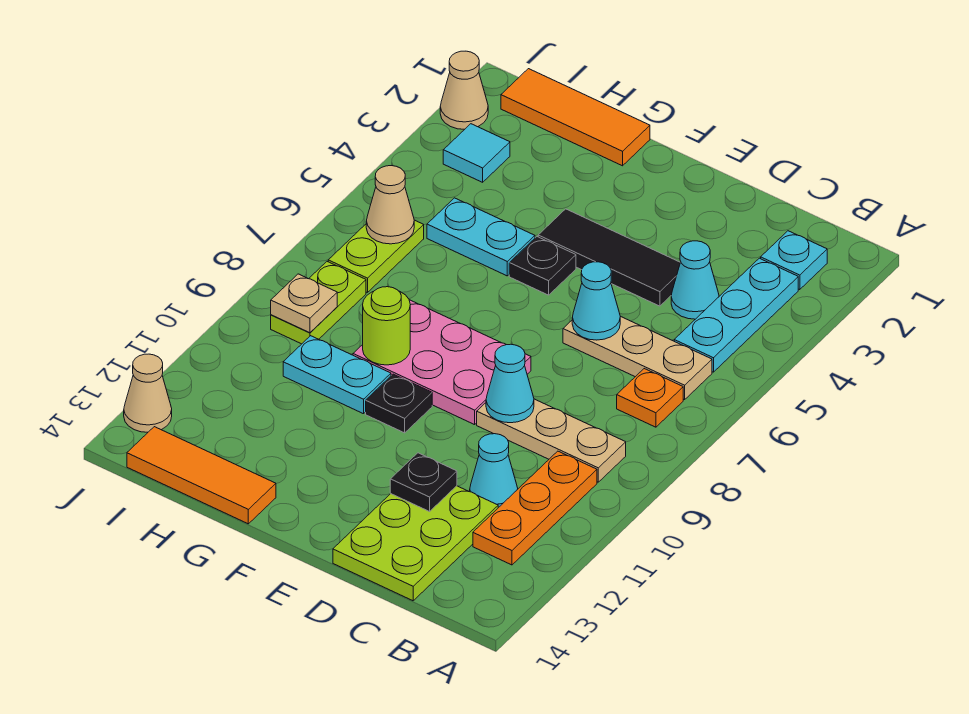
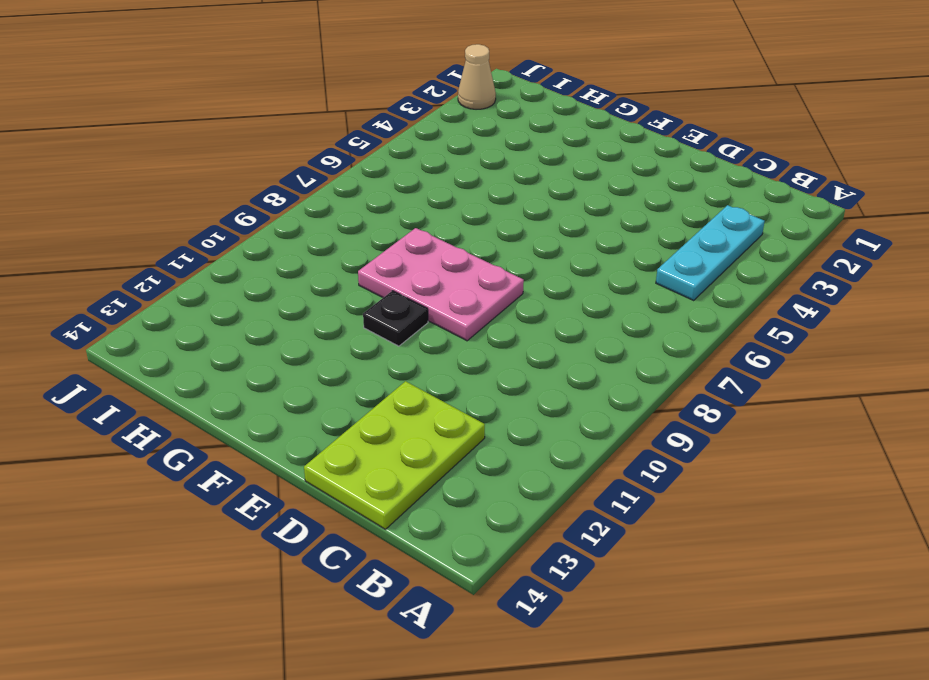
none -> cyan plate B2 level 1
none -> tan plate B6:D6 level 1
none -> orange plate B7 level 1

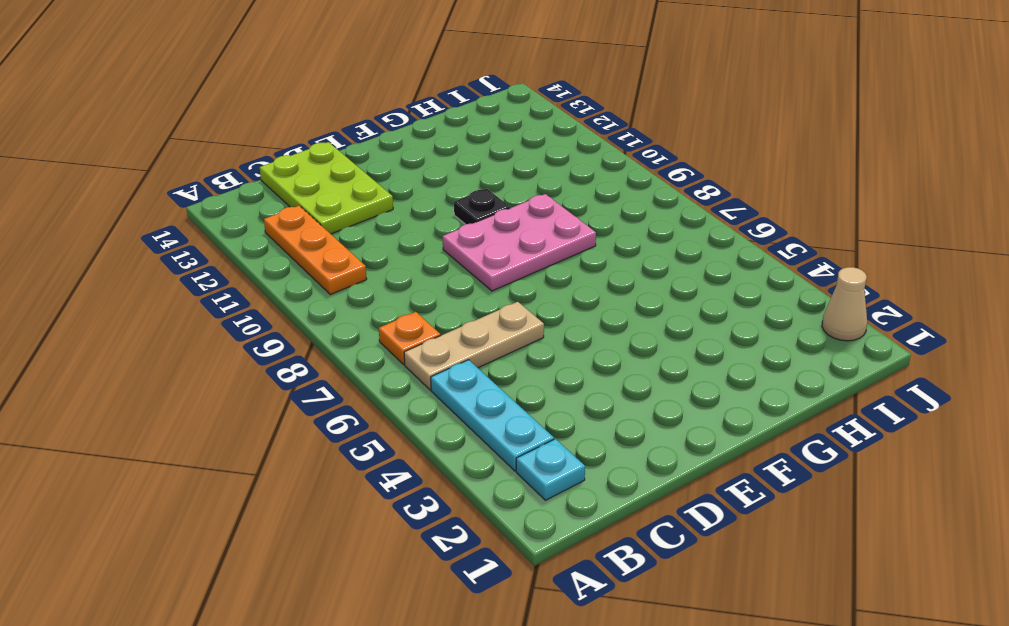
none -> tan plate B9:D9 level 1
none -> cyan cone C4 level 1
none -> cyan cone C11 level 1

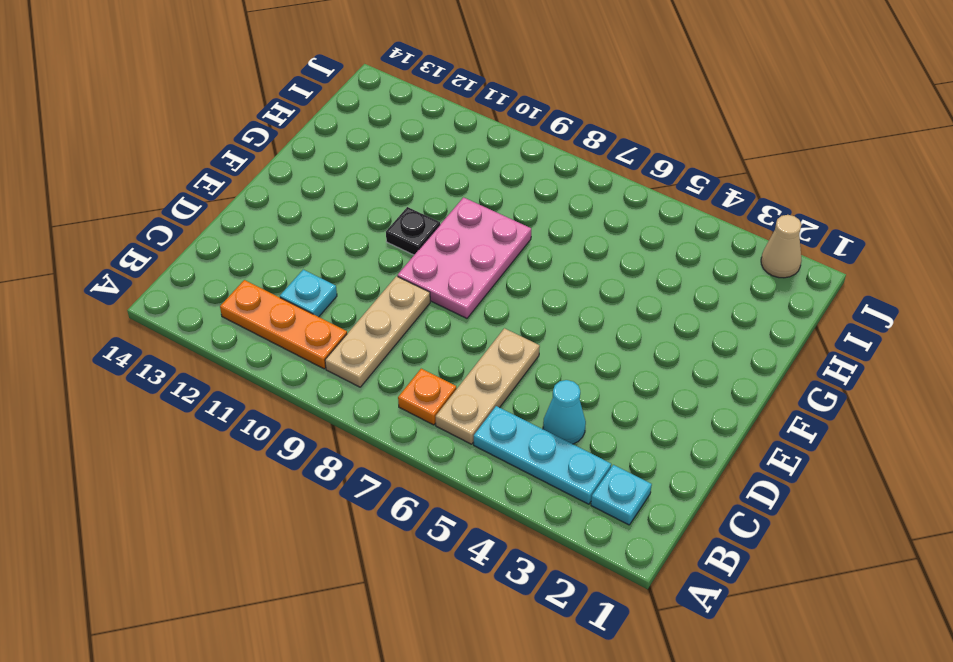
cyan plate C11 level 1 -> cyan cone C11 level 1
none -> lime plate C12:D14 level 1
none -> black tile D4:F4 level 1
none -> black plate F5 level 1

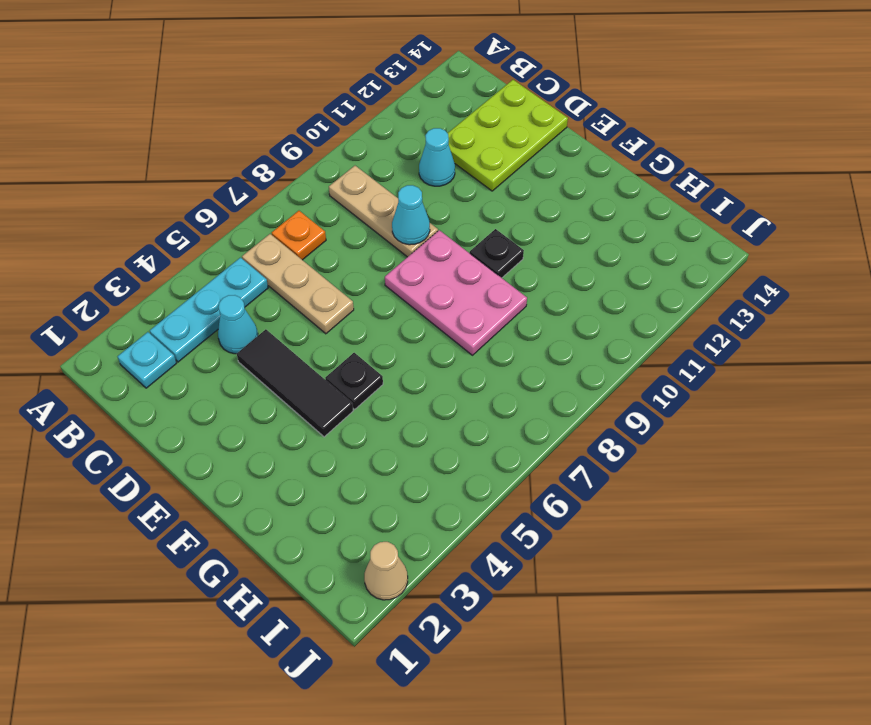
none -> orange plate B10:B12 level 1
none -> orange tile G1:I1 level 1
none -> cyan plate G5:H5 level 1

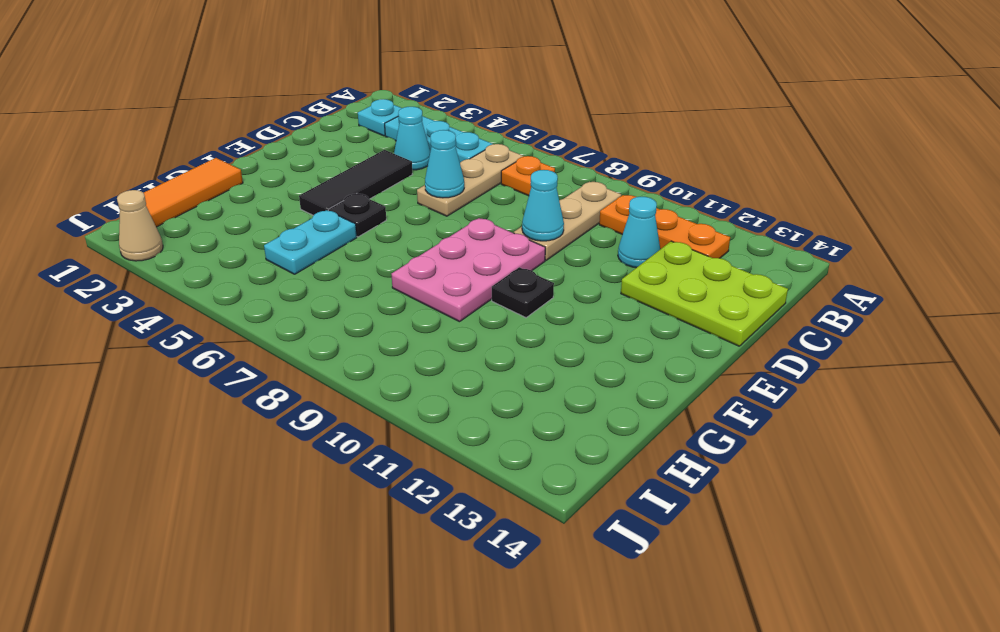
none -> cyan plate G10:H10 level 1
none -> orange tile G14:I14 level 1
none -> cyan tile I3 level 1

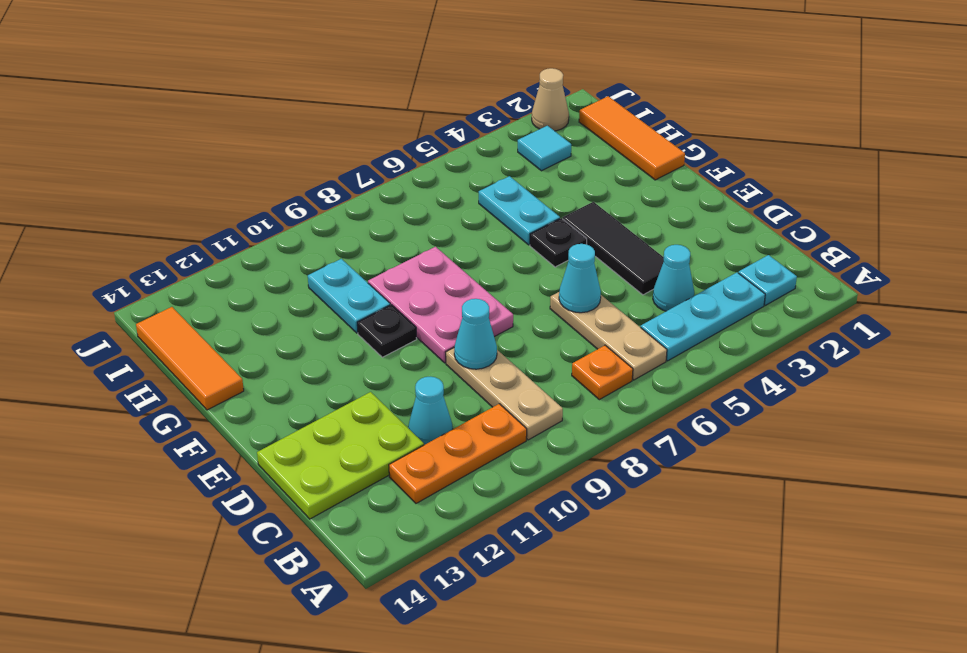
none -> lime plate I6:I7 level 1
none -> lime plate I8:I9 level 1
none -> tan cone J13 level 1

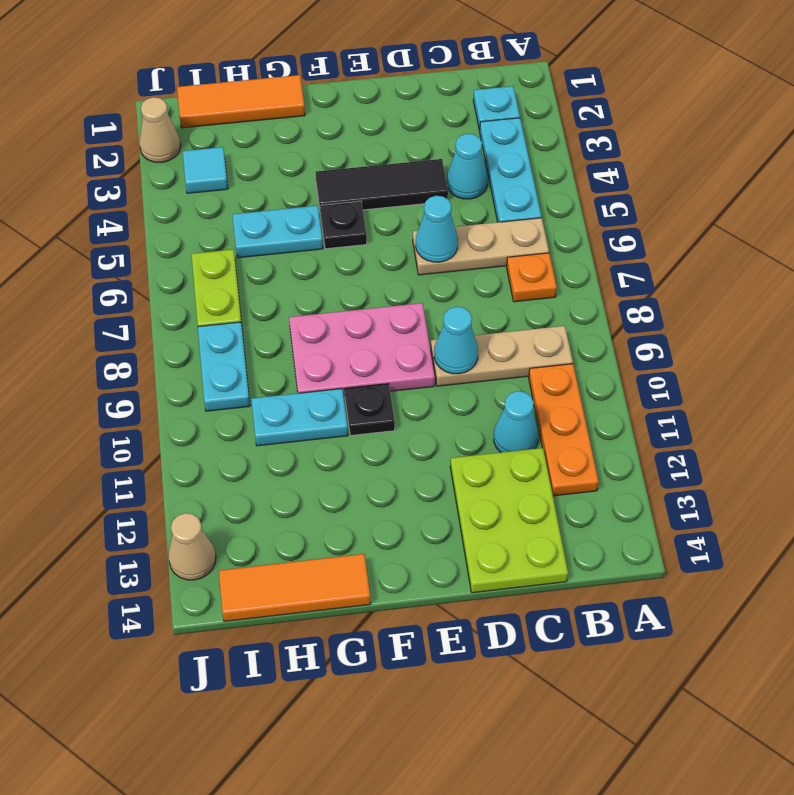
cyan plate I8:I9 level 1 -> lime plate I8:I9 level 1
none -> black plate D12 level 2
none -> lime round brick G9 level 2
none -> tan cone I6 level 2

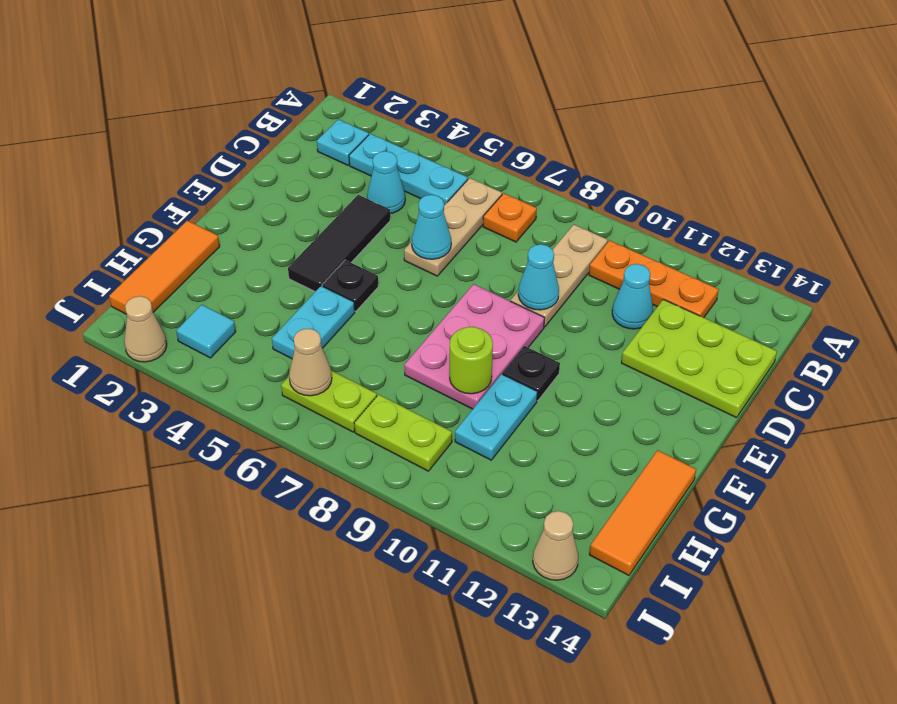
none -> black plate D12 level 2
none -> tan plate I9 level 2

